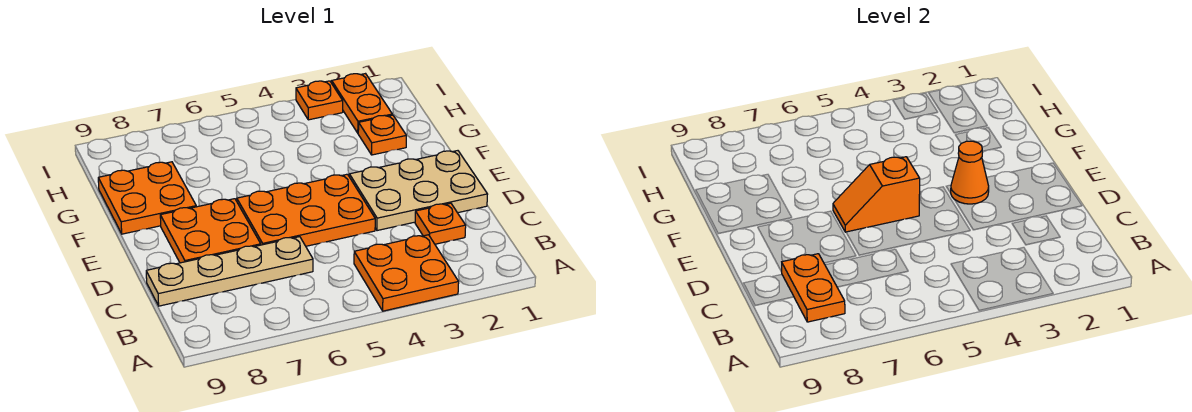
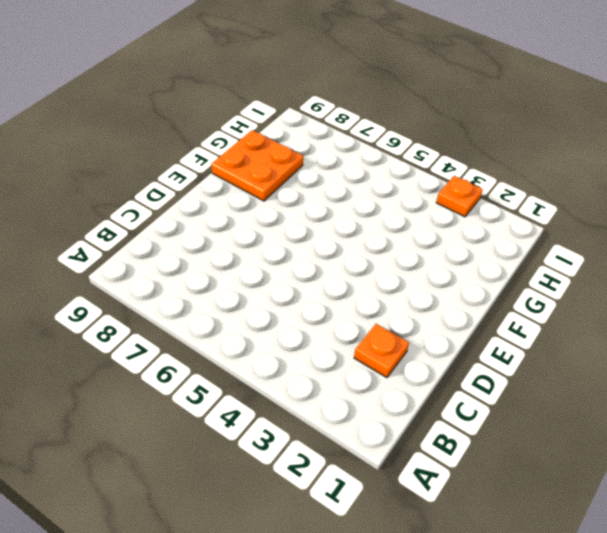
none -> orange plate A3:B4 level 1
none -> tan plate C6:C9 level 1
none -> tan plate D1:E3 level 1

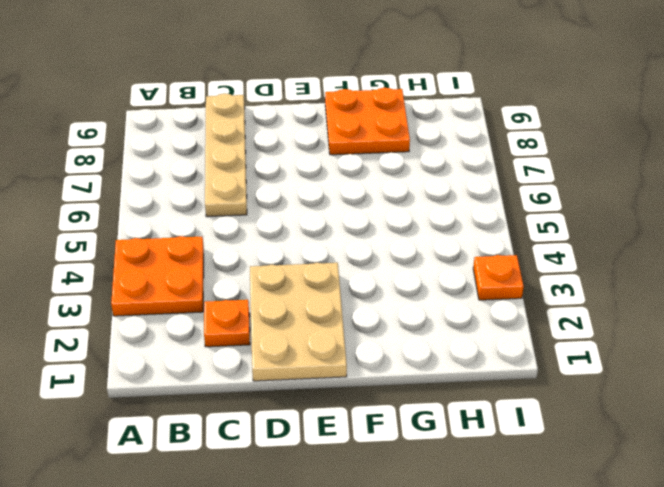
none -> orange plate D4:E6 level 1
none -> orange plate D7:E8 level 1
none -> orange plate G2 level 1

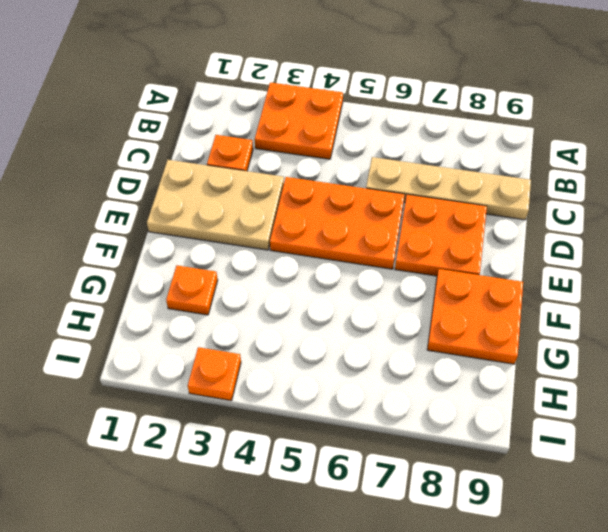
none -> orange plate H2:I2 level 1
none -> orange plate B8:C8 level 2
none -> orange cone E3 level 2

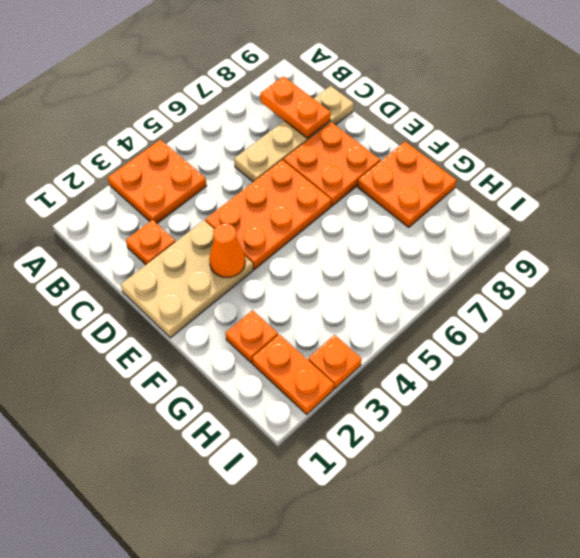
none -> orange slope E5:E6 level 2 top 5

